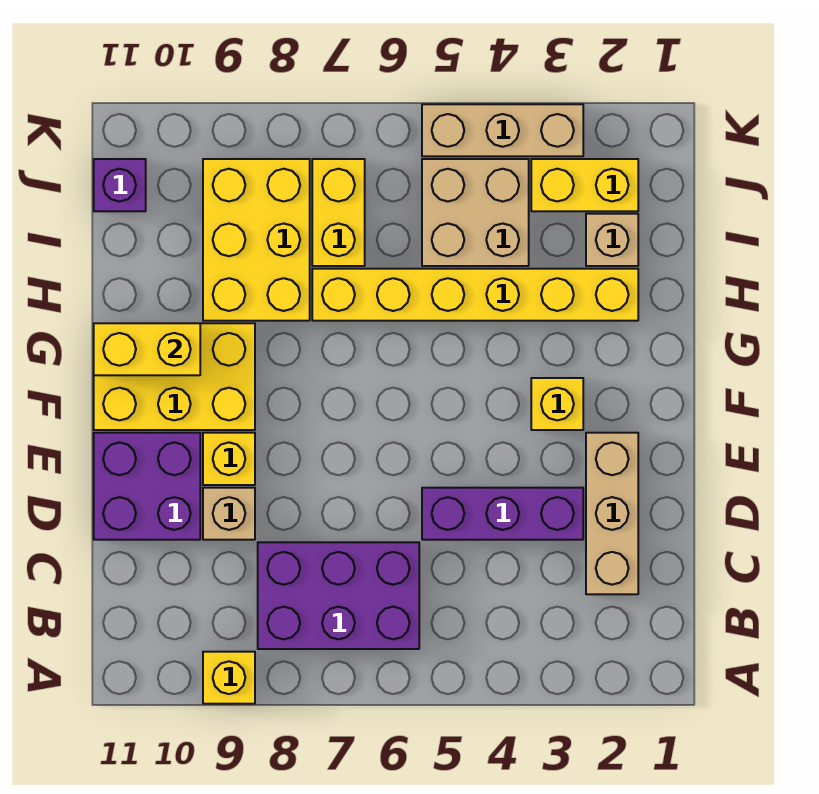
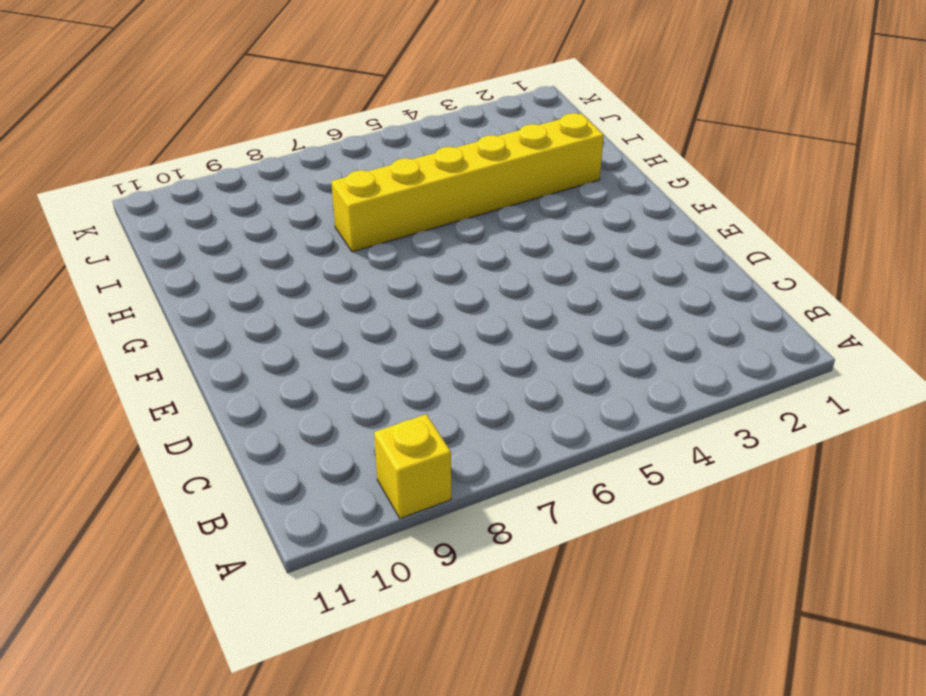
none -> purple brick B6:C8 level 1
none -> tan brick C2:E2 level 1
none -> purple brick D3:D5 level 1

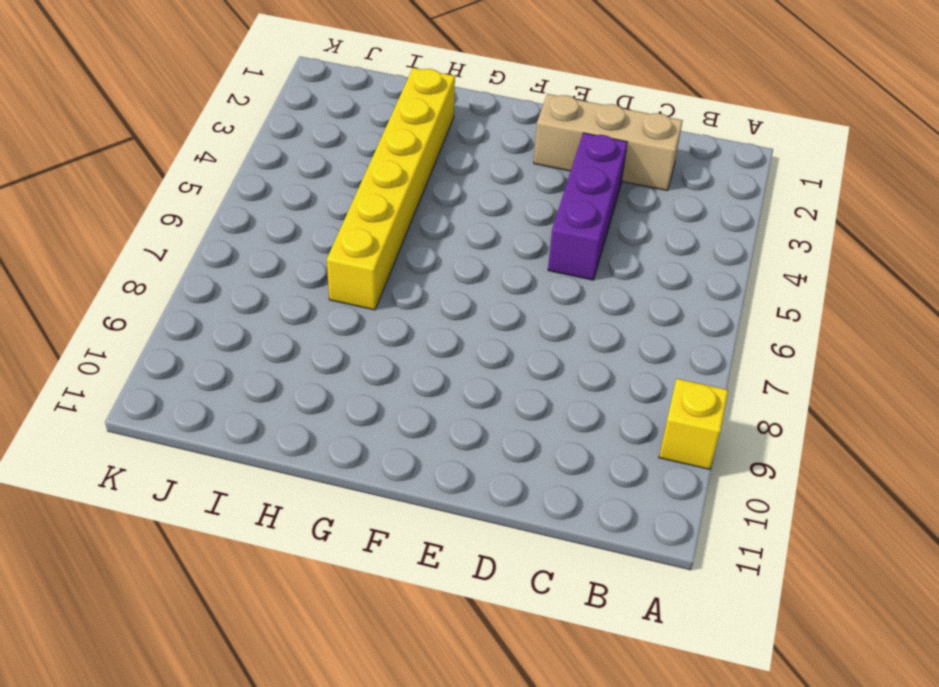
none -> purple brick B6:C8 level 1
none -> tan brick D9 level 1
none -> purple brick D10:E11 level 1

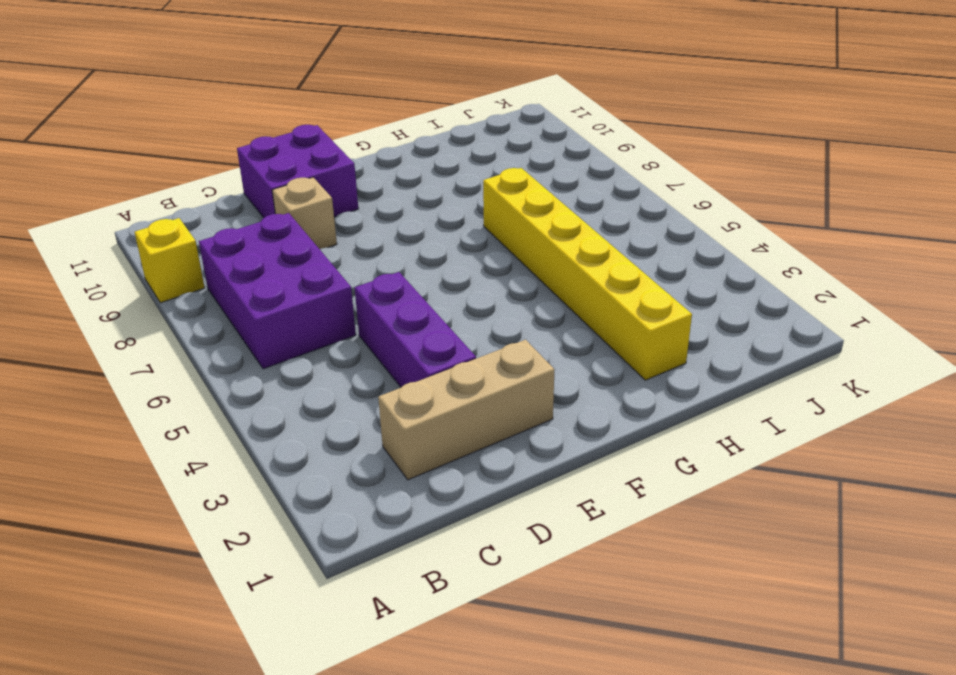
none -> yellow brick E9 level 1
none -> yellow brick F3 level 1
none -> yellow brick F9:G11 level 1

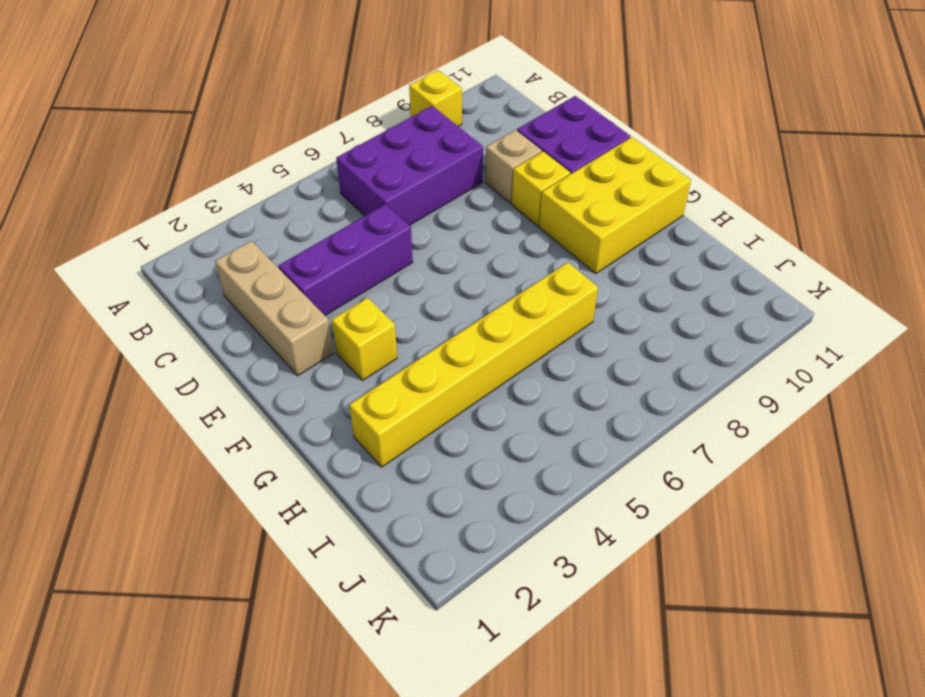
none -> yellow brick H8:J9 level 1
none -> tan brick I2 level 1
none -> tan brick I4:J5 level 1

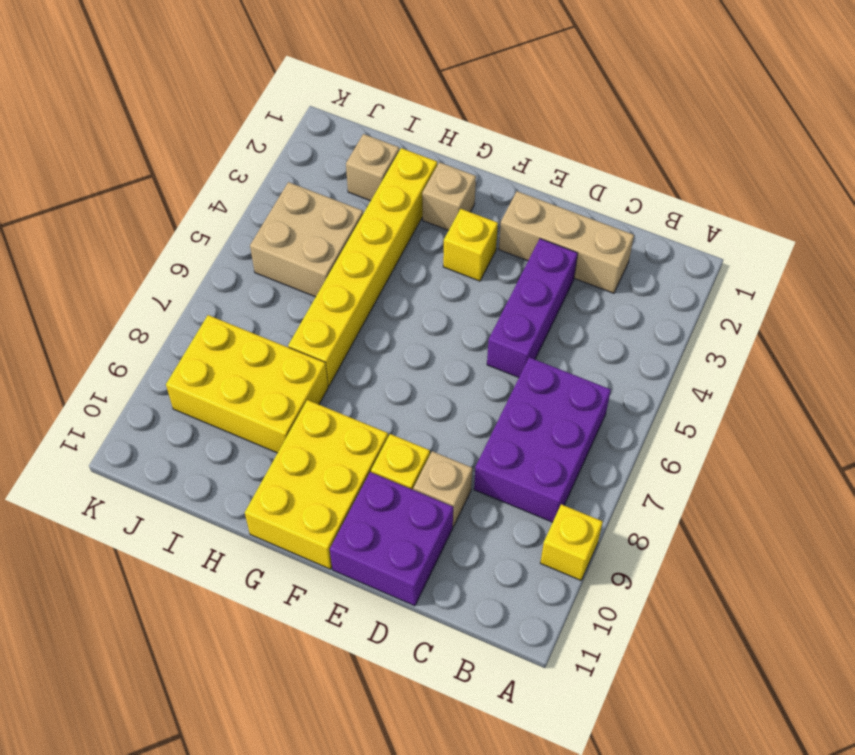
tan brick G2 level 1 -> none
none -> yellow brick I7:J7 level 1
none -> yellow brick J2:J3 level 1
none -> purple brick J11 level 1

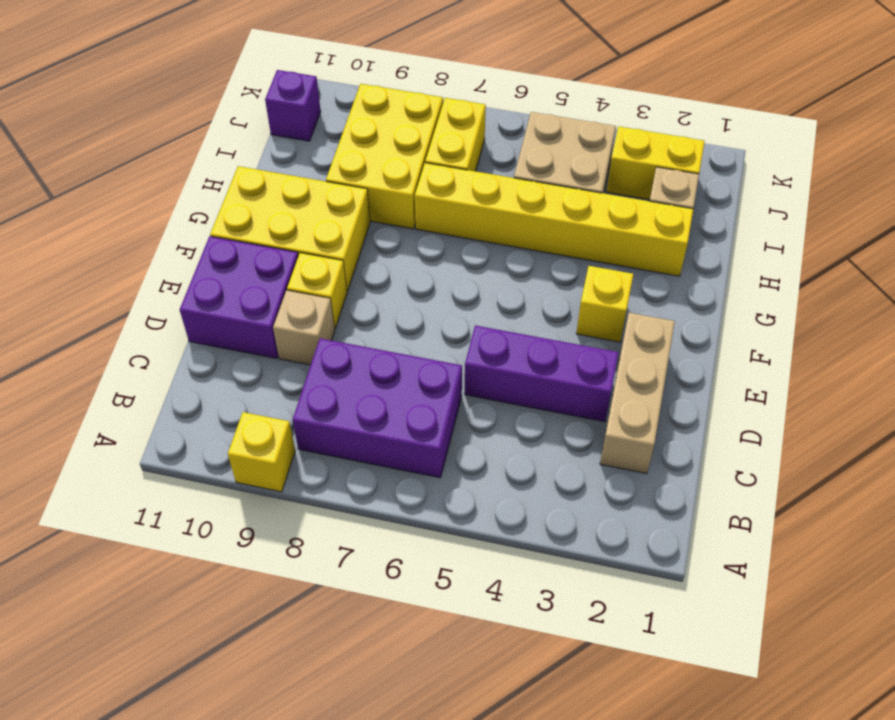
none -> tan brick K3:K5 level 1
none -> yellow brick G10:G11 level 2

